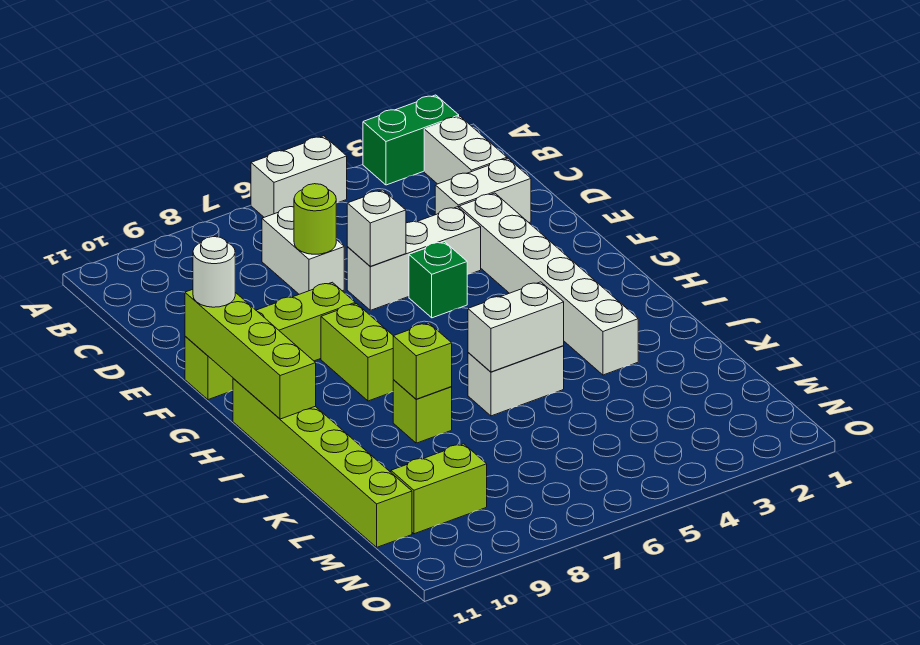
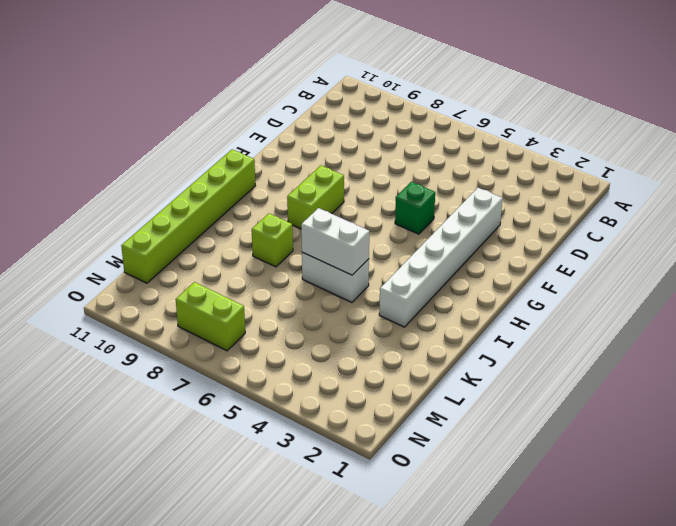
lime brick N7:N8 level 1 -> lime brick M9:M10 level 1
none -> green brick A2:A3 level 1
none -> white brick A5:A6 level 1
none -> white brick B2:C2 level 1

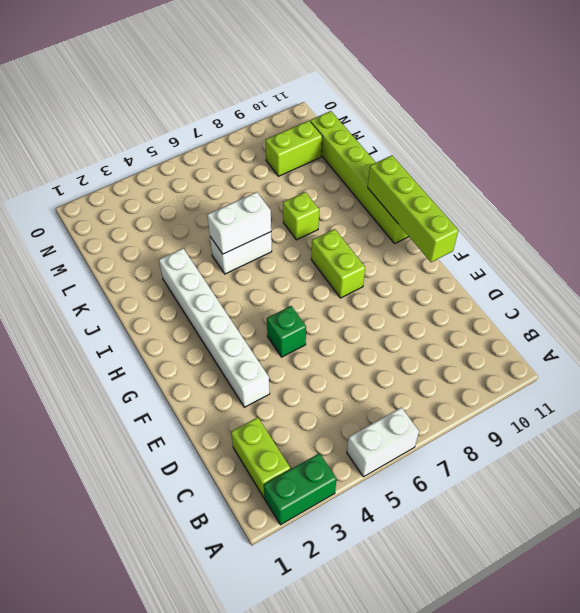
lime brick B2:C2 level 1 -> white brick B2:C2 level 1
none -> white brick C7:D7 level 1
none -> white brick D2:D3 level 1
none -> white brick E4:E6 level 1

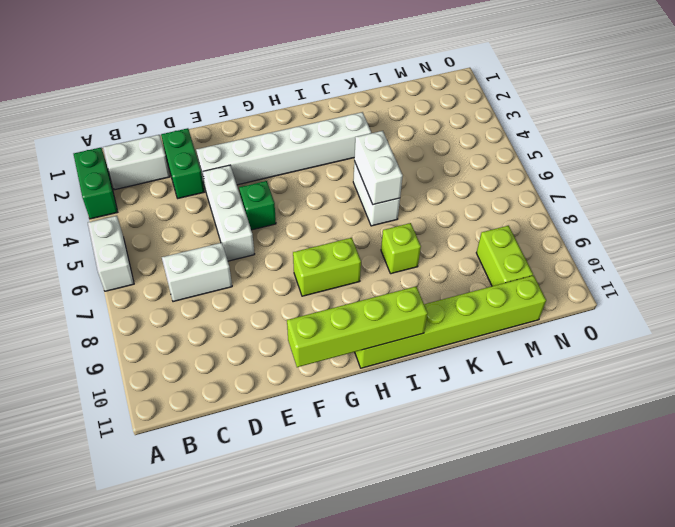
green brick D2:D3 level 1 -> white brick D2:D3 level 1
none -> lime brick F8:F11 level 1
none -> lime round brick D7 level 2
none -> white brick E6 level 2

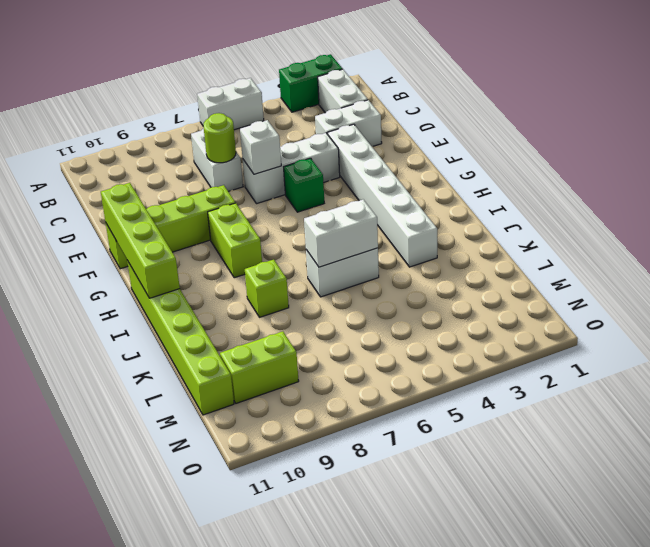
none -> lime brick J8 level 2
none -> white round brick F11 level 3

